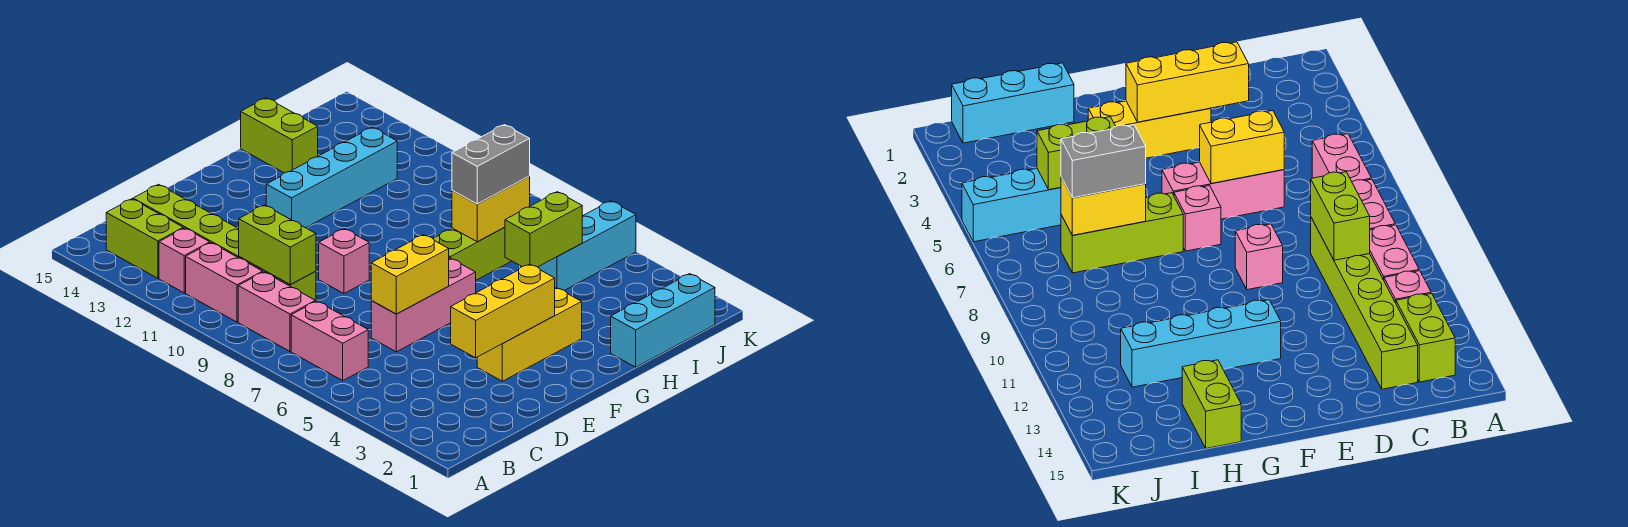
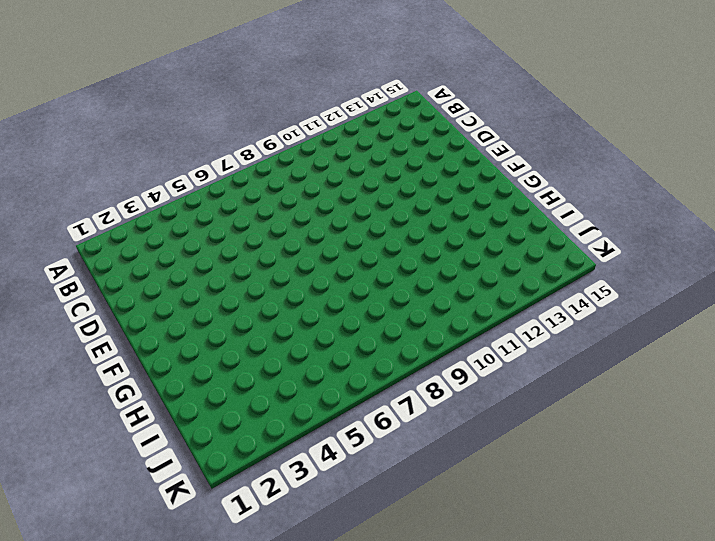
none -> pink brick B6:B7 level 1
none -> pink brick B8:B9 level 1
none -> pink brick B10:B11 level 1

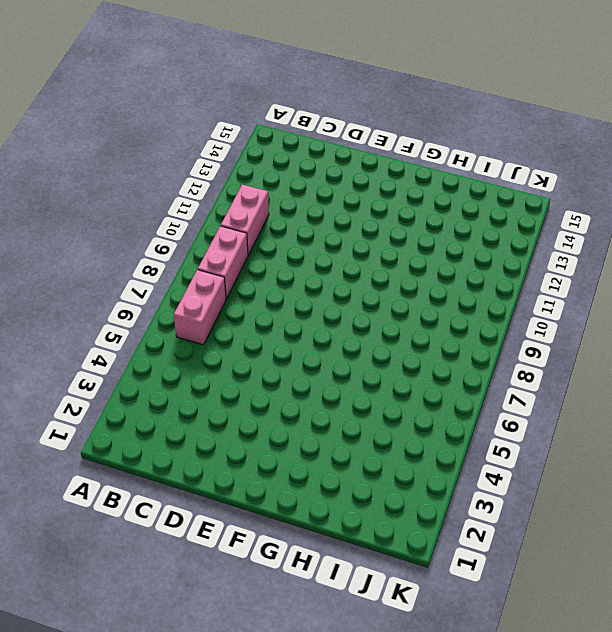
none -> pink brick B12 level 1
none -> lime brick B13:B14 level 1
none -> lime brick C9:C14 level 1

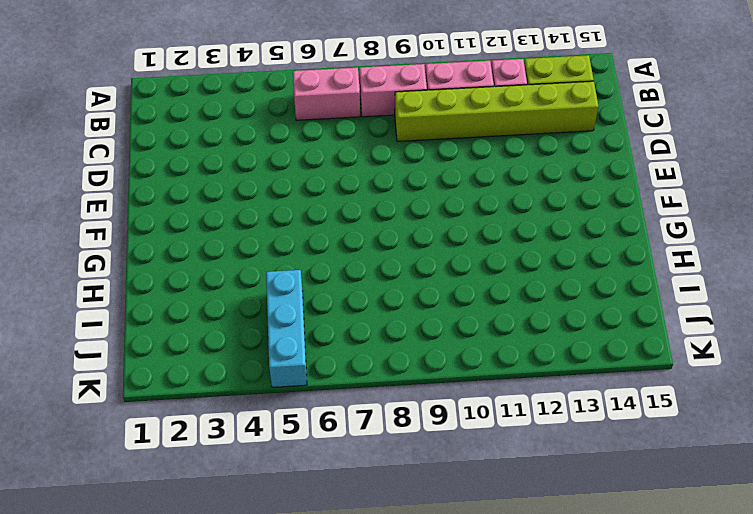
none -> pink brick D6:F6 level 1
none -> yellow brick E3:G3 level 1
none -> pink brick E9 level 1

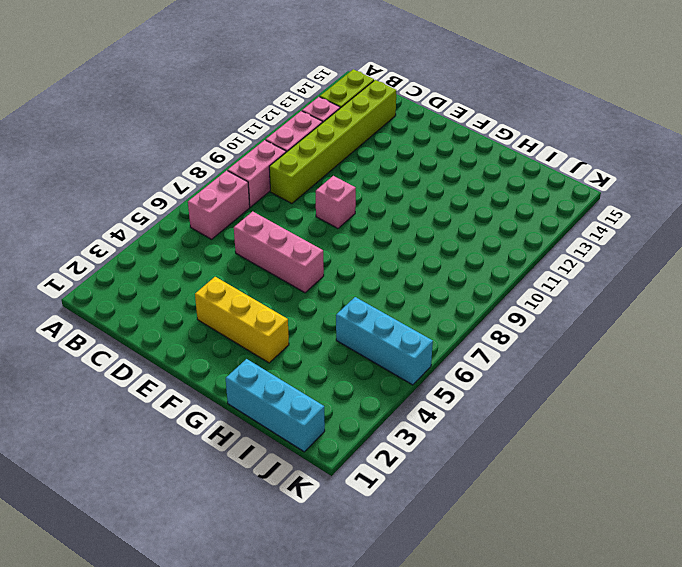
none -> pink brick F7 level 1
none -> cyan brick F12:I12 level 1
none -> lime brick G7:I7 level 1

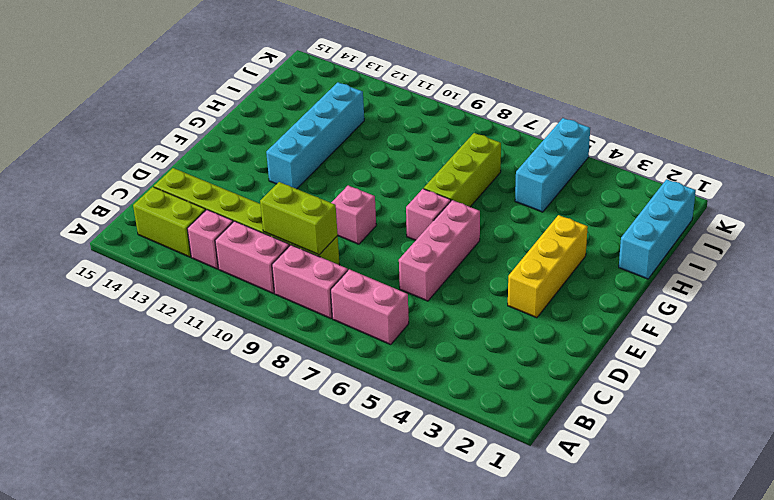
none -> lime brick H14:H15 level 1
none -> yellow brick D3:F3 level 2
none -> yellow brick D6:E6 level 2

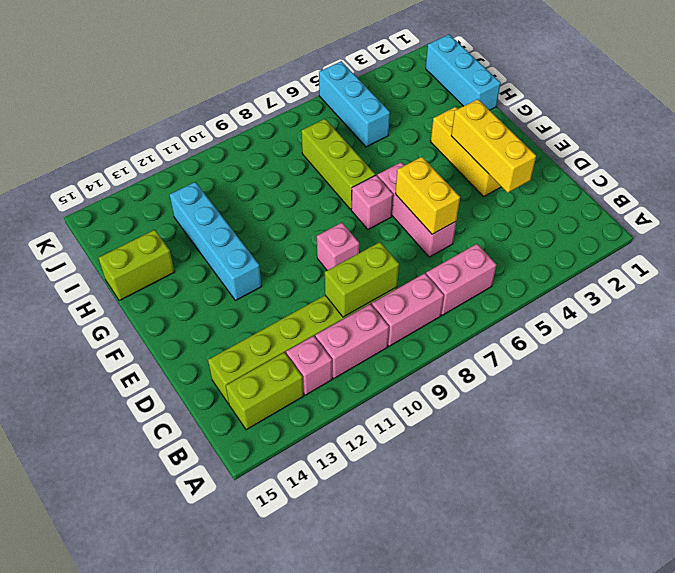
none -> lime brick H5:I5 level 2
none -> yellow brick H7:I7 level 2
none -> grey brick H7:I7 level 3

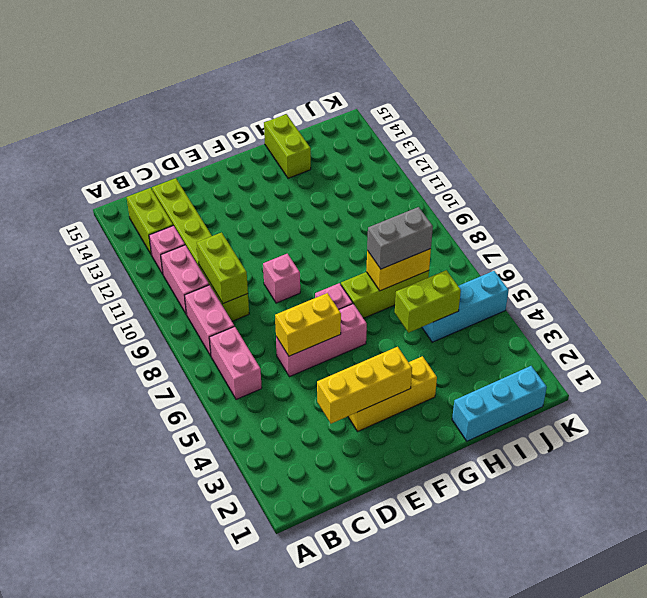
none -> cyan brick F12:I12 level 1

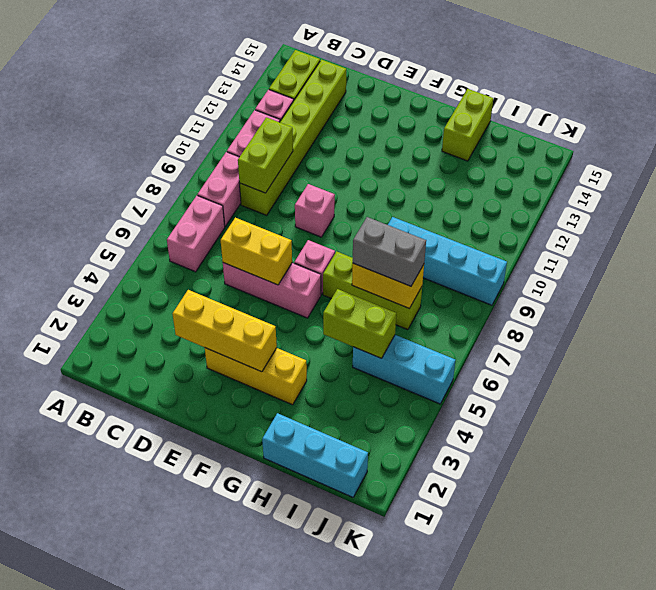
cyan brick H9:K9 level 1 -> cyan brick F12:I12 level 1

